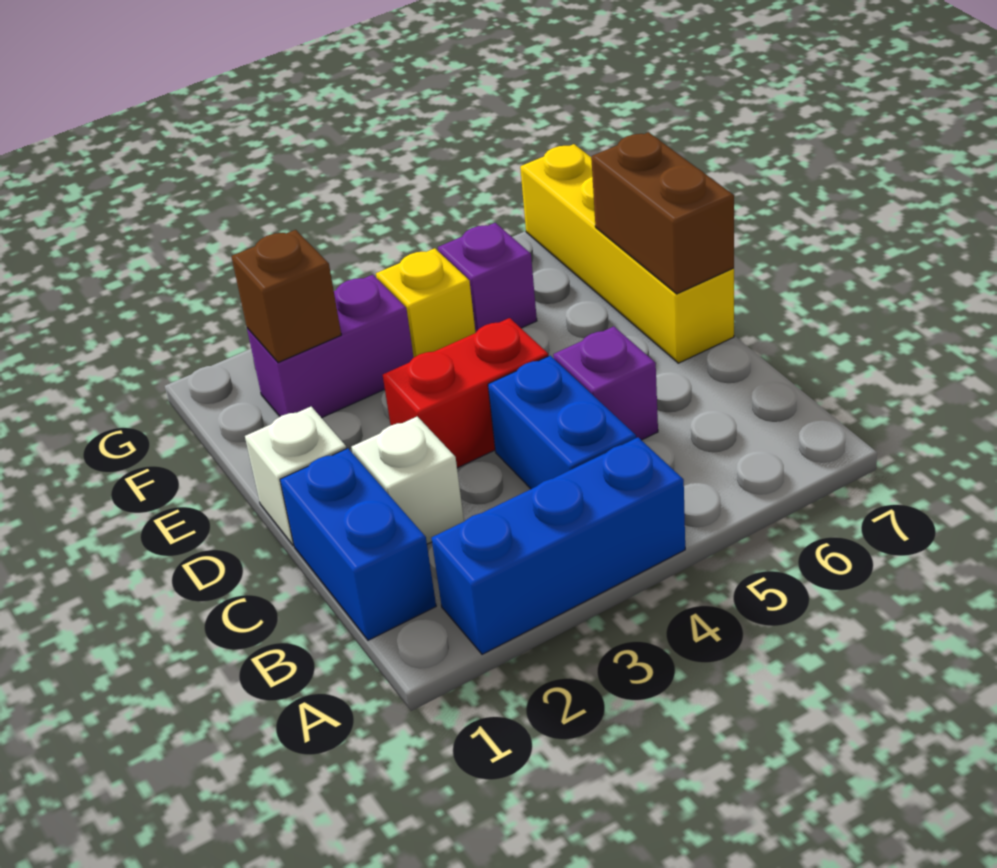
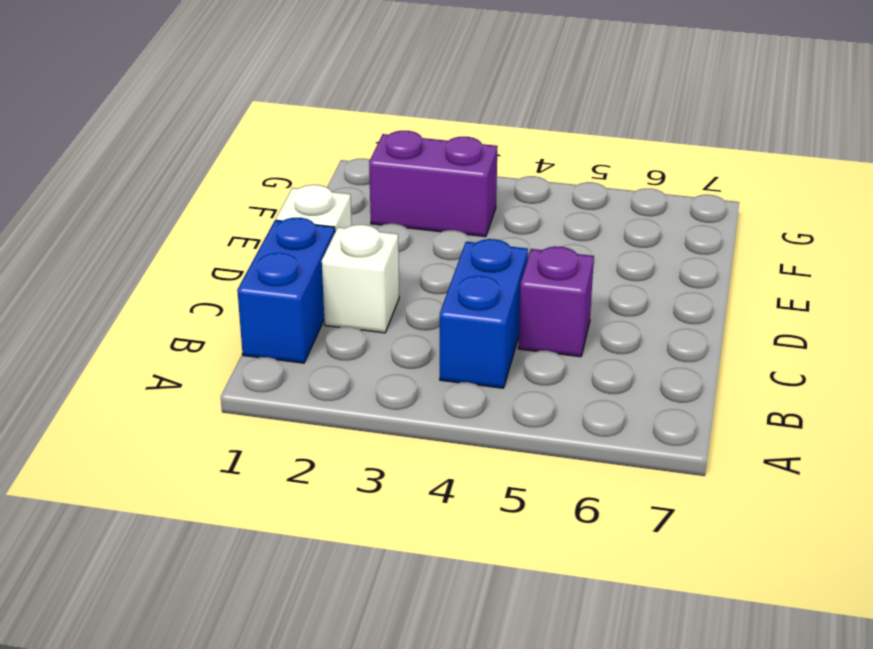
none -> blue brick A2:A4 level 1
none -> red brick D3:D4 level 1
none -> yellow brick D7:G7 level 1

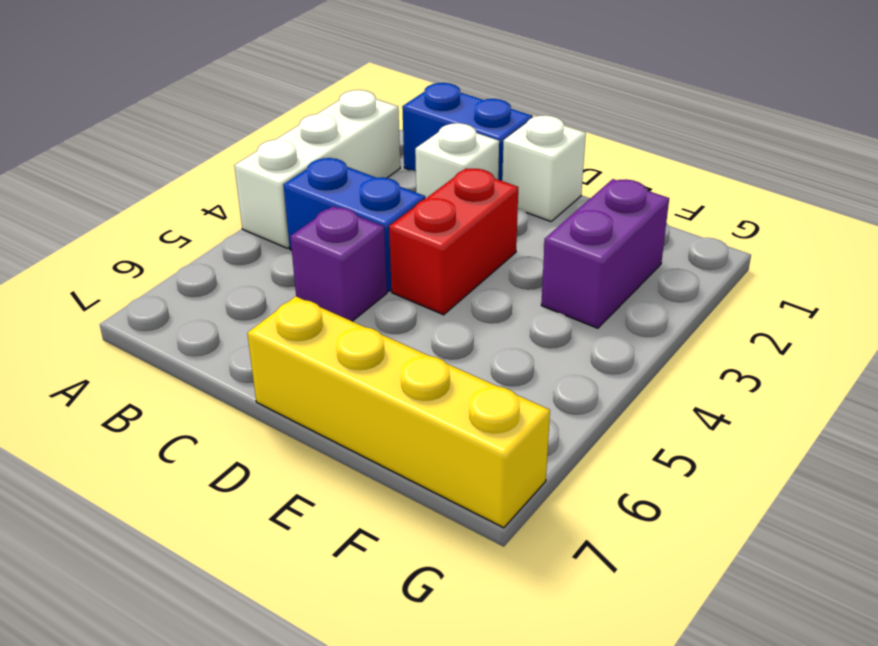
white brick A2:A4 level 1 -> blue brick A2:A4 level 1
none -> yellow brick F4 level 1
none -> purple brick F5 level 1
none -> brown brick D7:E7 level 2

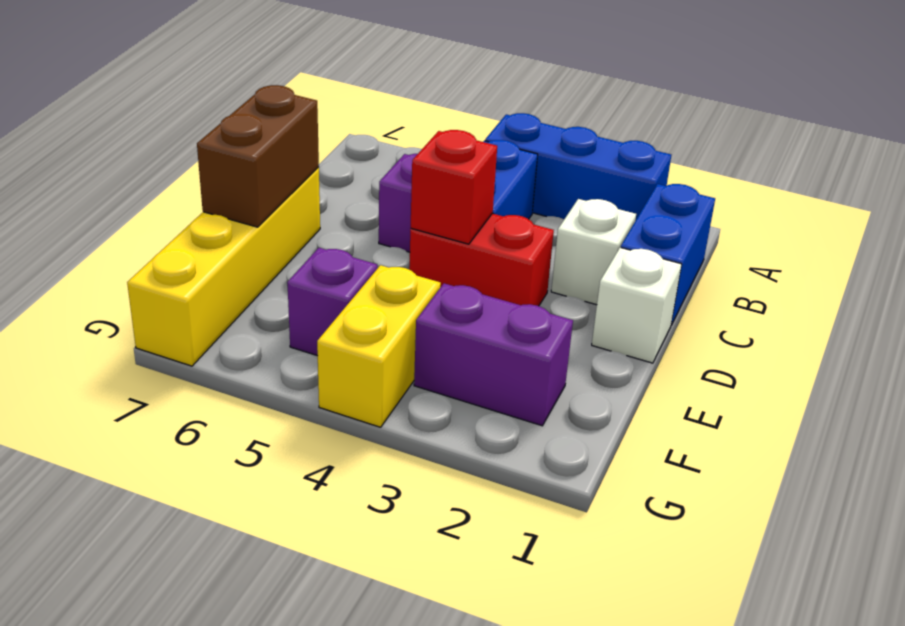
red brick D4 level 2 -> none
yellow brick F4:G4 level 1 -> yellow brick F4 level 1
none -> brown brick F2 level 2

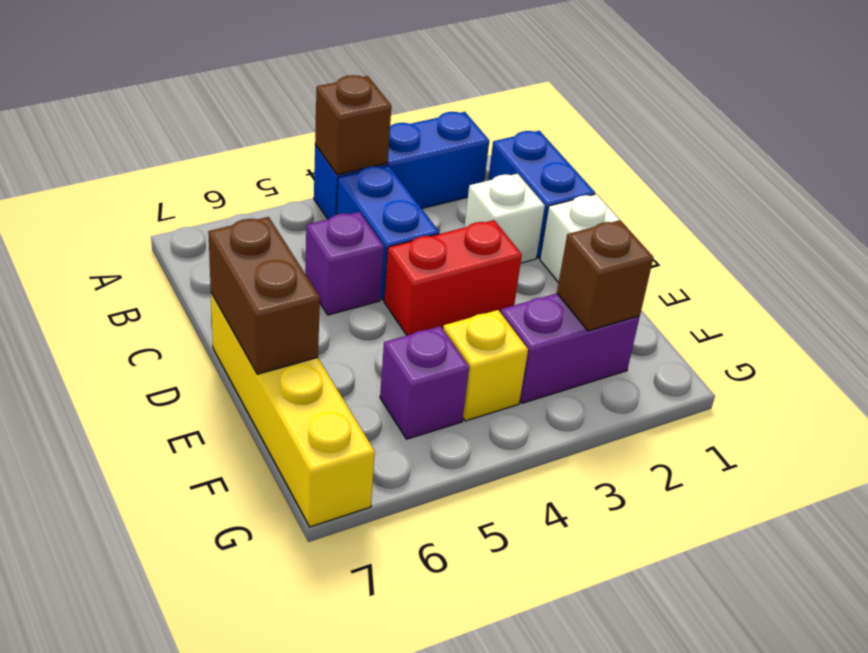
brown brick A4 level 2 -> none

